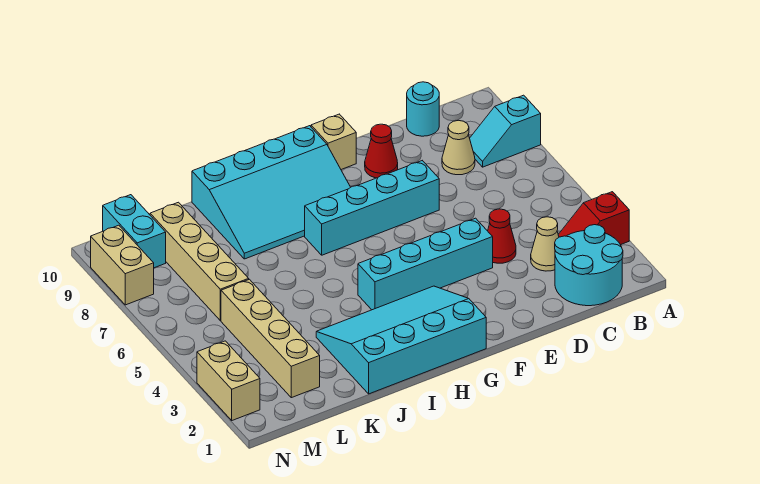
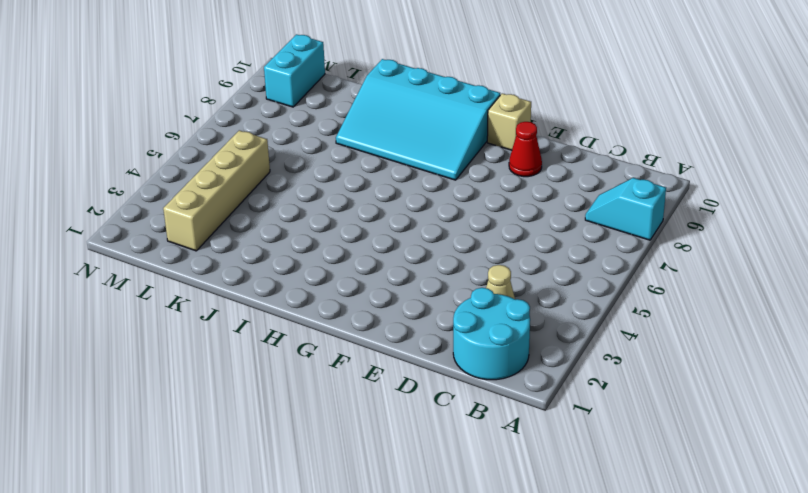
none -> red slope A3:B3 level 1 top A
none -> tan cone C8 level 1
none -> cyan round brick C10 level 1

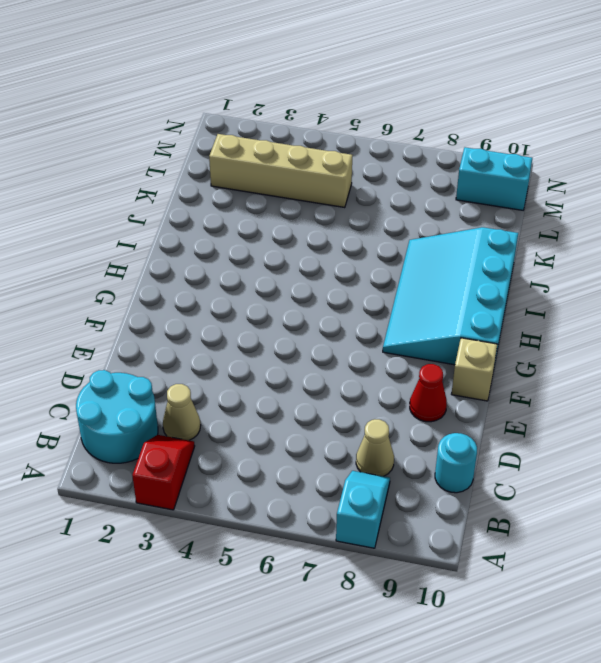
none -> red cone D4 level 1
none -> cyan brick E4:H4 level 1
none -> cyan brick E7:H7 level 1

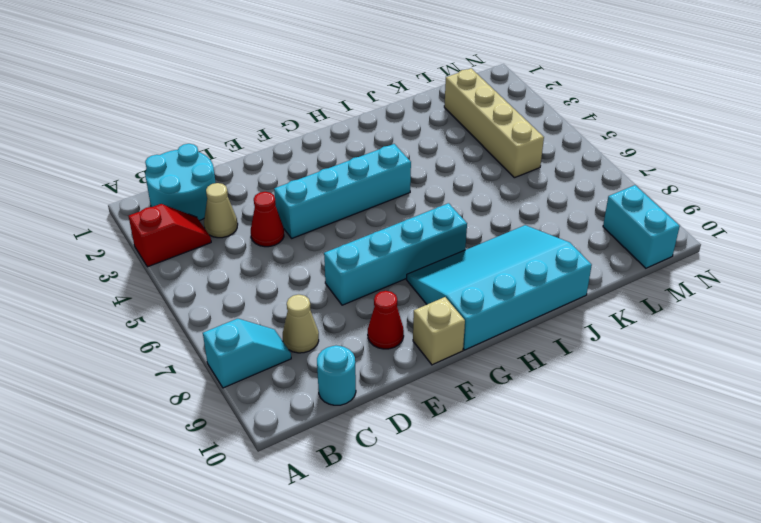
none -> cyan slope G1:J3 level 1 top 1
none -> tan brick L6:L9 level 1
none -> tan brick N2:N3 level 1

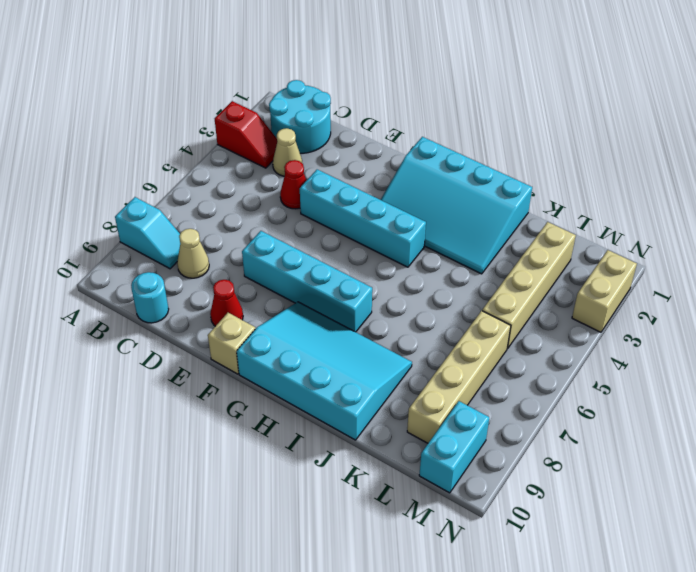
none -> tan brick N8:N9 level 1

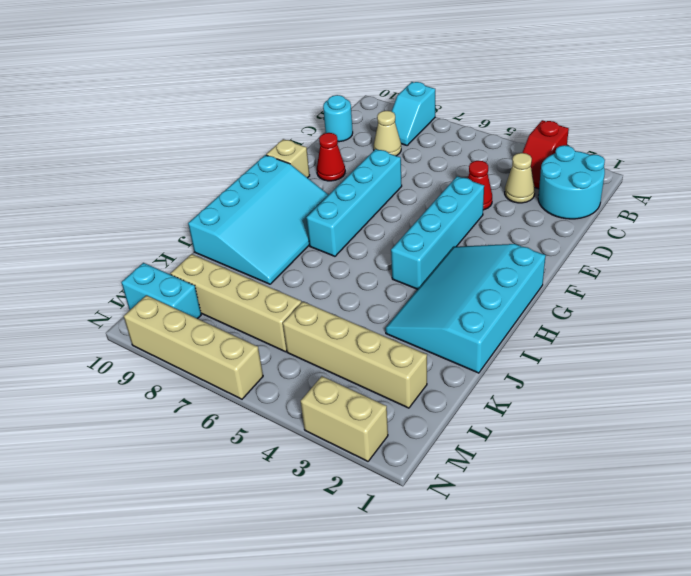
tan brick N6:N9 level 1 -> tan brick N8:N9 level 1

